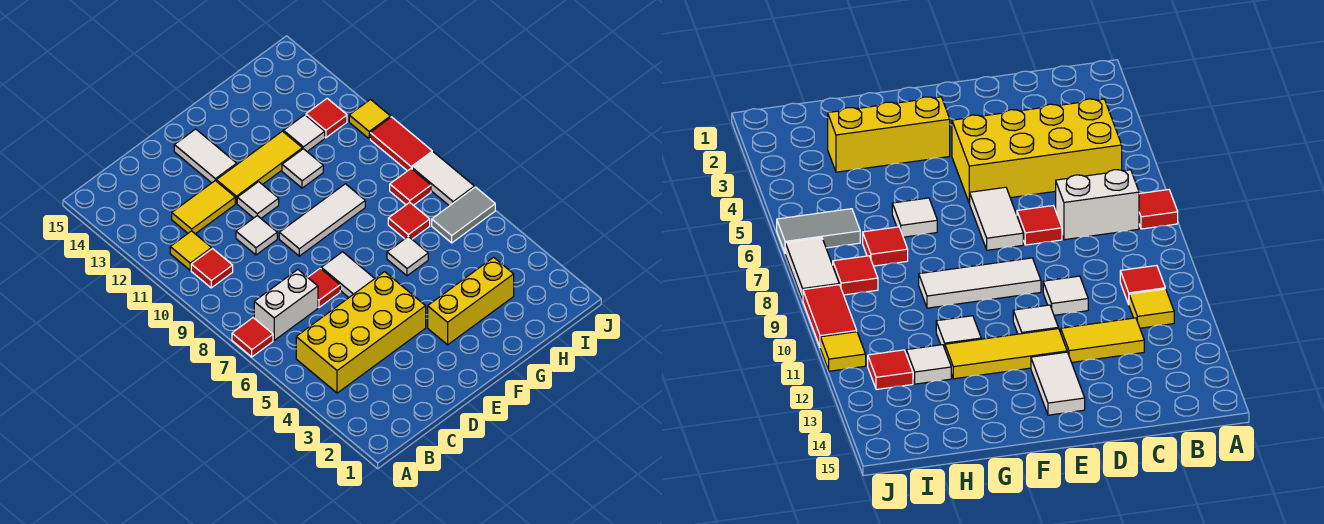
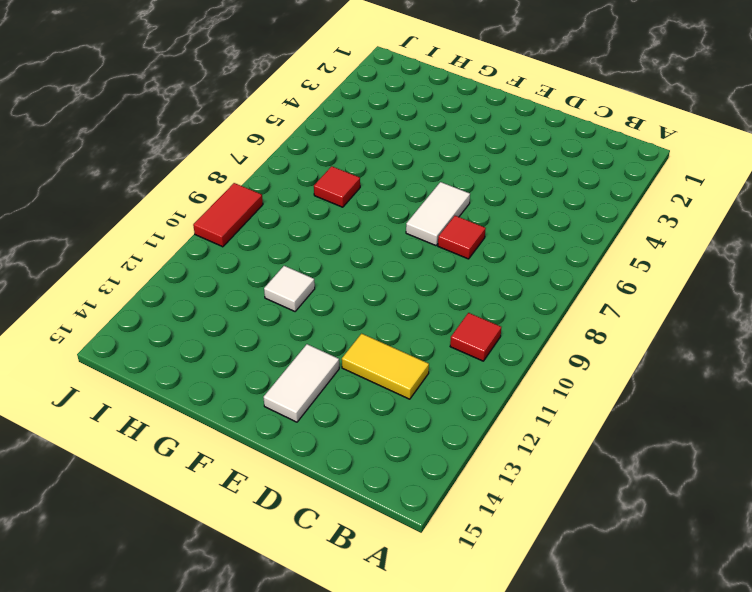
none -> red tile A7 level 1
none -> yellow brick B4:E5 level 1
none -> white brick B7:C7 level 1

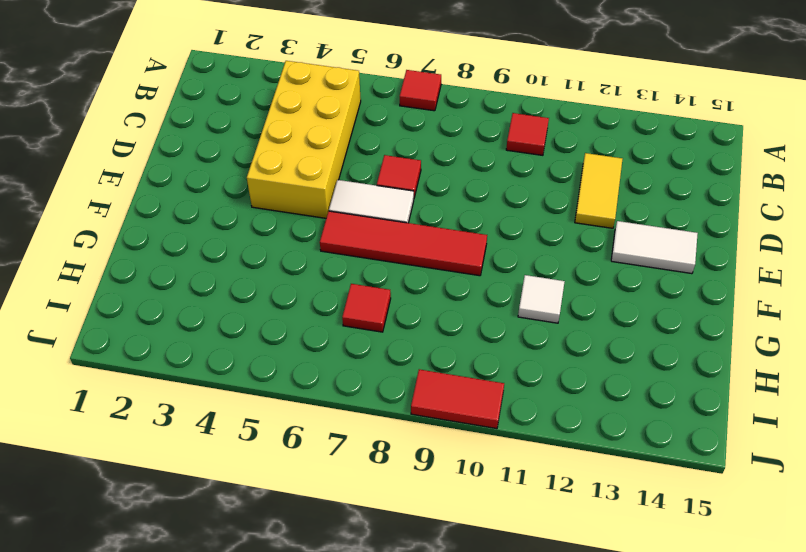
red tile F6:F9 level 1 -> white tile E9:G9 level 1
none -> white brick B7:C7 level 1
none -> yellow tile B11 level 1
none -> white tile D10 level 1

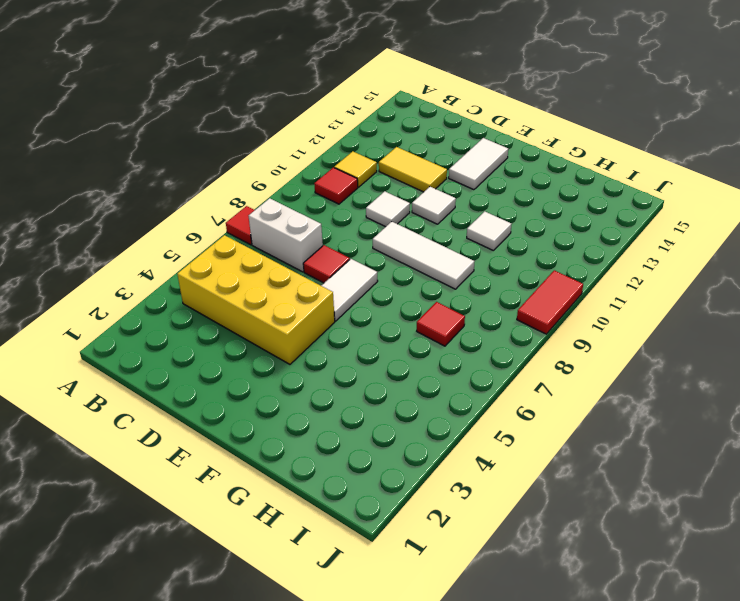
none -> yellow tile E12:G12 level 1
none -> yellow brick F3:H3 level 1
none -> white tile G6 level 1

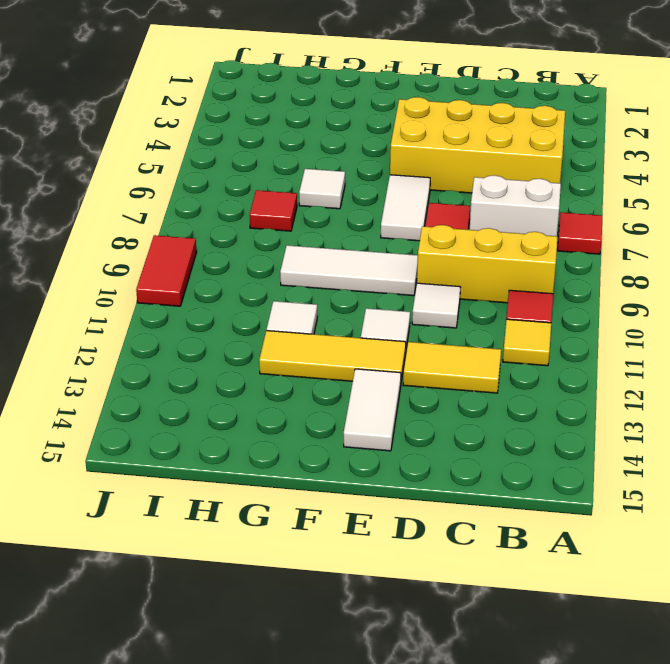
yellow brick B9:D9 level 1 -> yellow brick F3:H3 level 1
none -> white tile H12 level 1
none -> grey tile I6:J6 level 1
none -> red tile I8 level 1

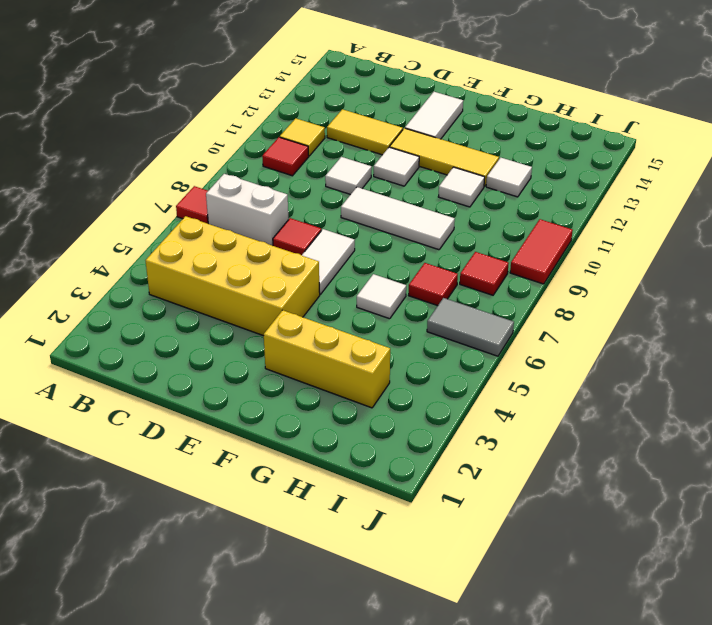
none -> red tile I12 level 1
none -> white tile J7:J8 level 1
none -> yellow tile J11 level 1

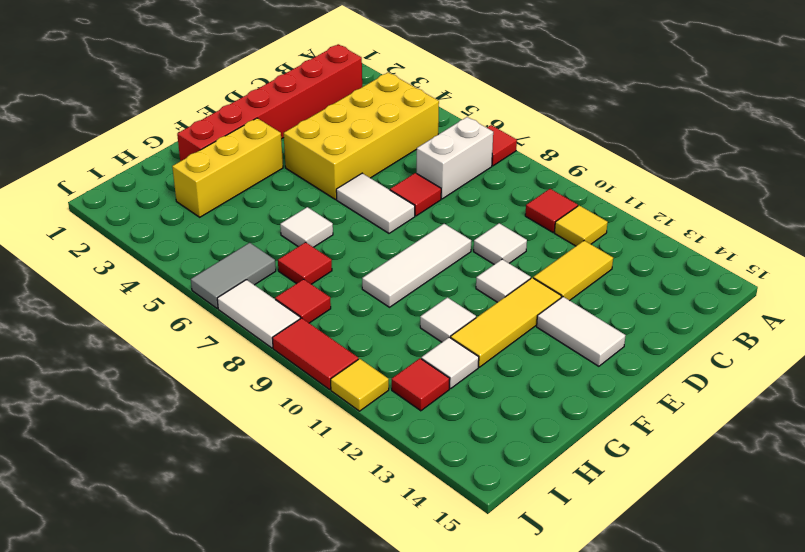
red brick B2:G2 level 1 -> none

